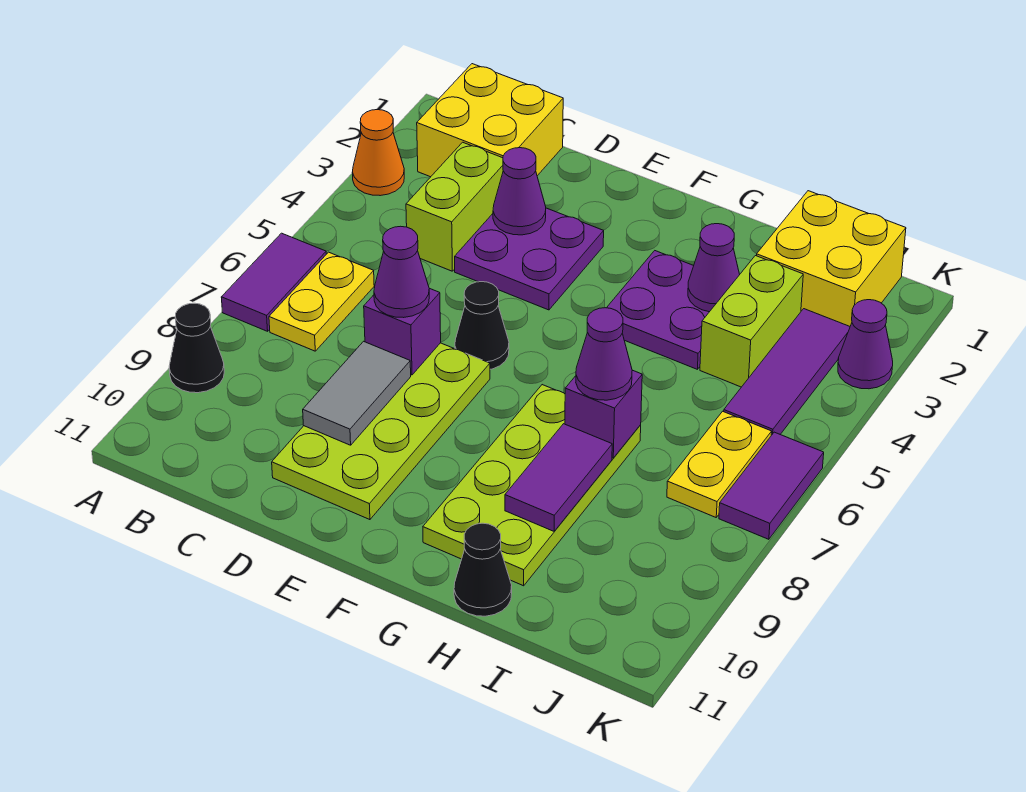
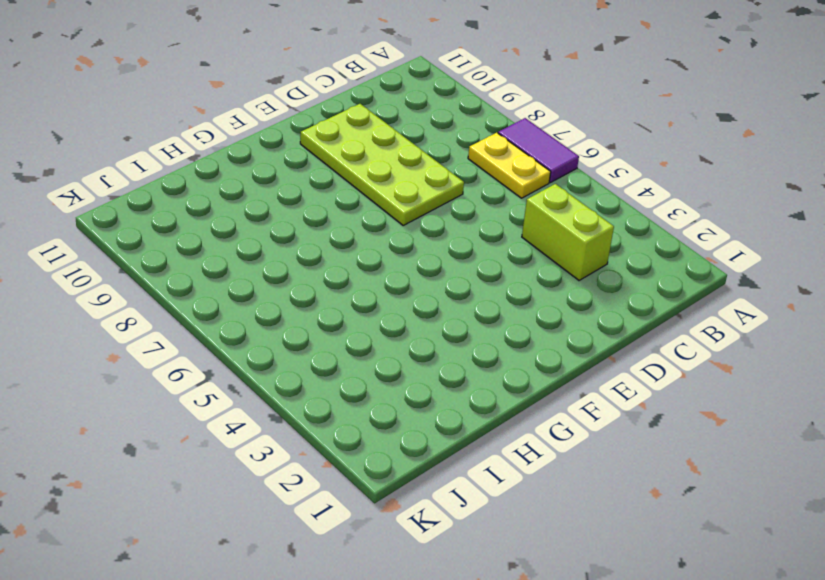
none -> orange cone A3 level 1
none -> black cone A9 level 1
none -> yellow brick B1:C2 level 1

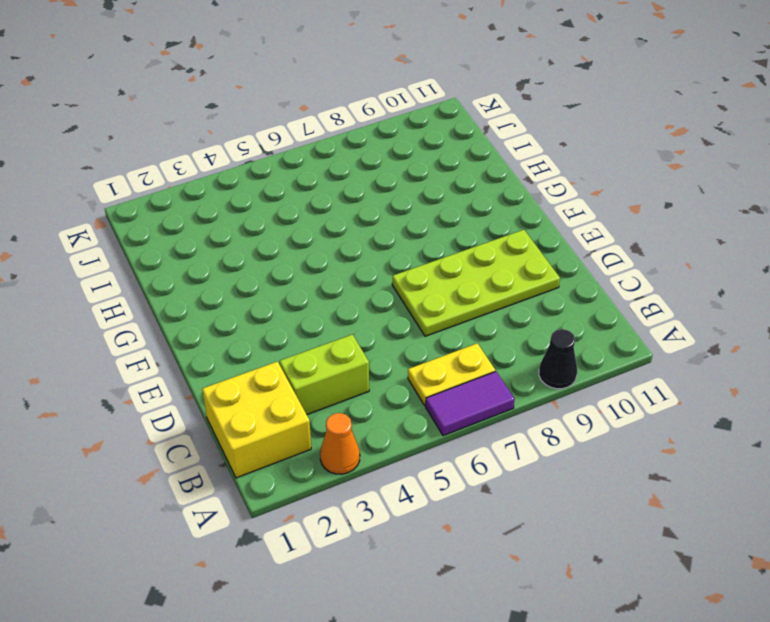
none -> purple plate D3:E4 level 1
none -> black cone E6 level 1
none -> purple plate G3:H4 level 1

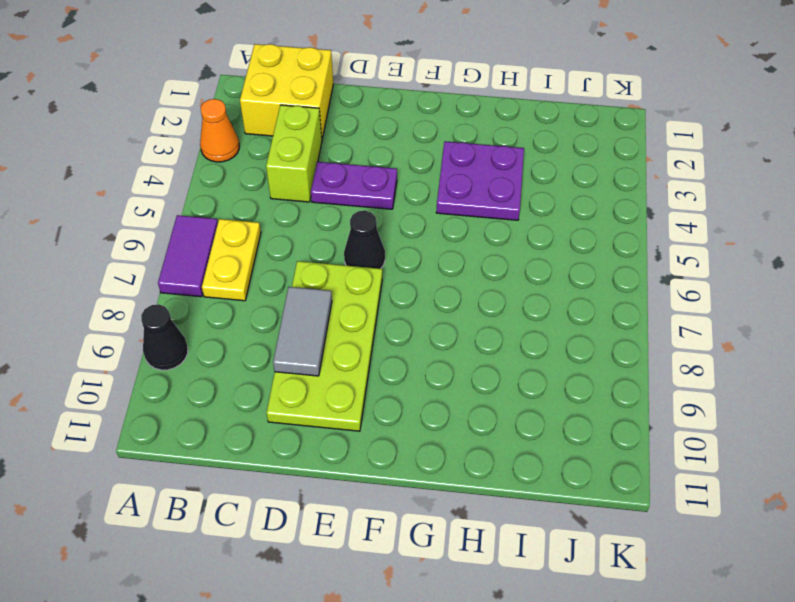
purple plate D4:E4 level 1 -> purple plate D3:E4 level 1
none -> lime plate G7:H10 level 1
none -> black cone H11 level 1
none -> yellow brick I1:J2 level 1

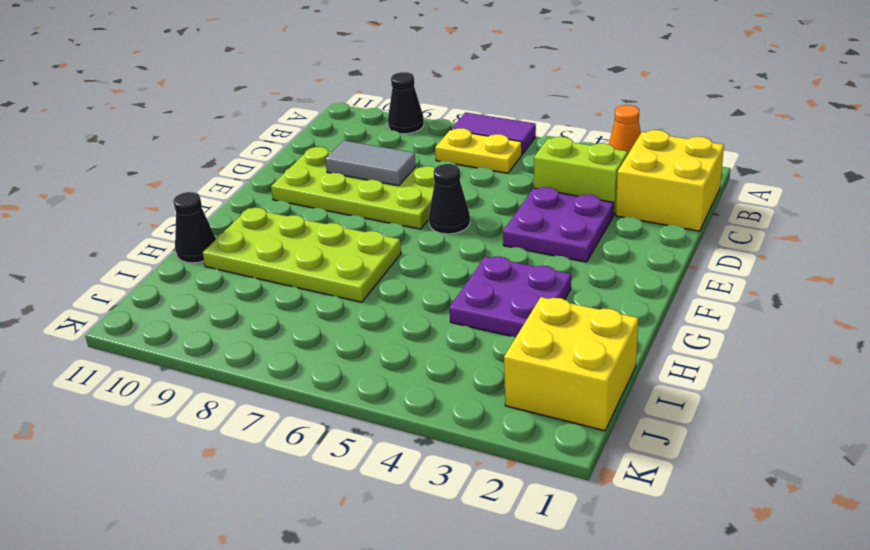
none -> lime brick I3:I4 level 1
none -> purple tile J3:J5 level 1
none -> yellow plate J6:J7 level 1

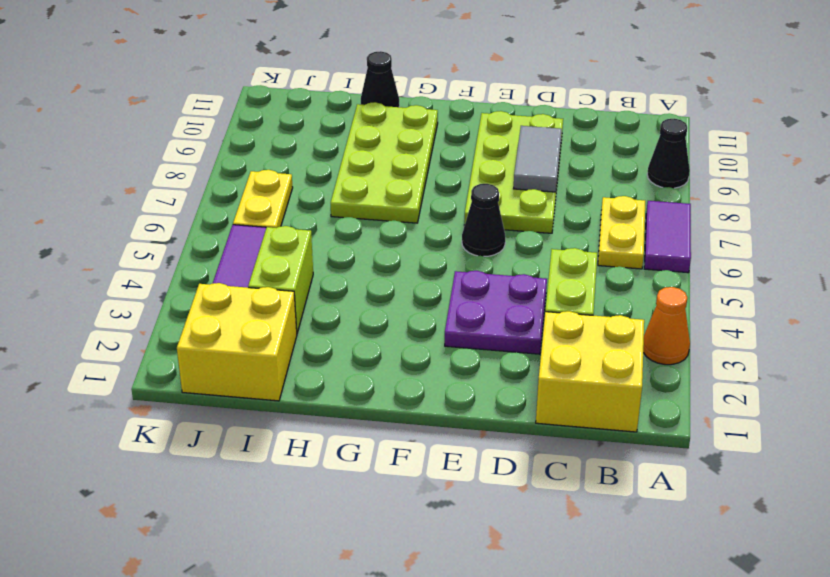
none -> purple plate G3:H4 level 1
none -> purple cone K3 level 1
none -> purple tile K6:K7 level 1

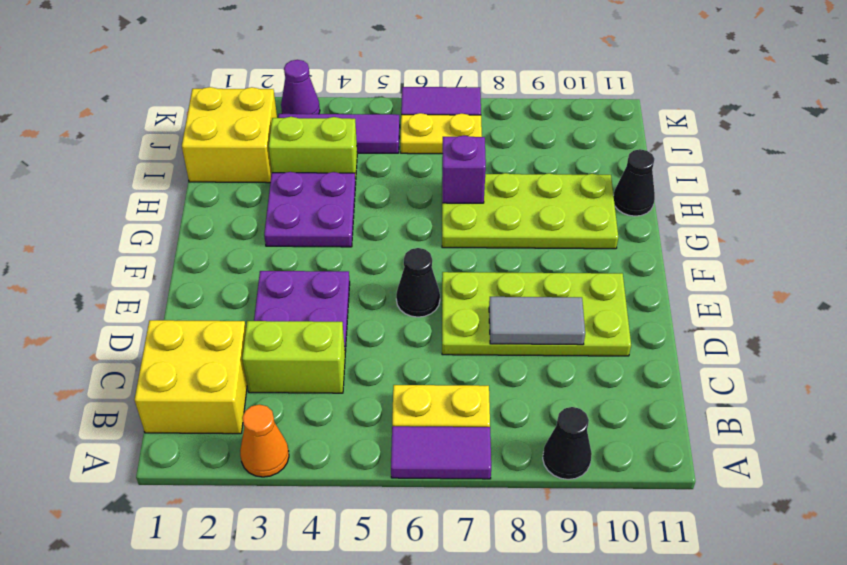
none -> purple cone D3 level 2
none -> purple brick D7 level 2
none -> purple cone H3 level 2

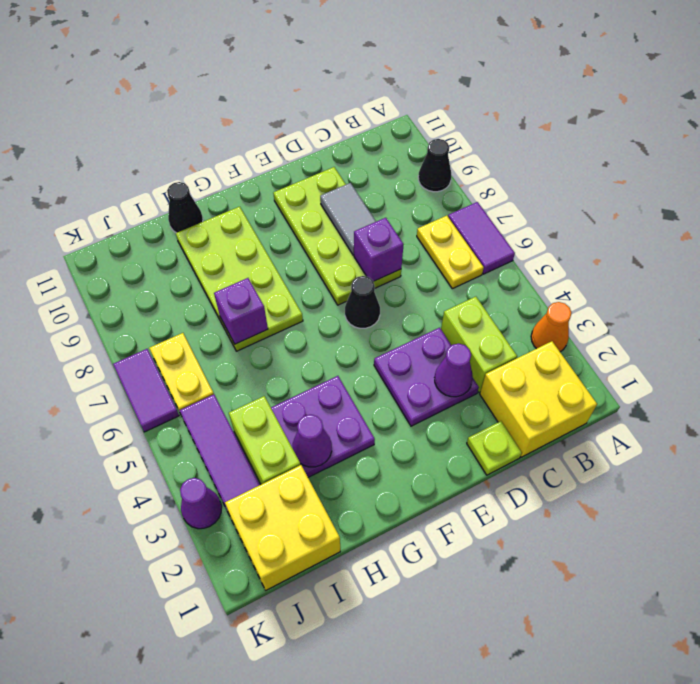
lime plate D1 level 1 -> none
none -> purple tile H8:H9 level 2
none -> purple cone D7 level 3
none -> purple cone H7 level 3

